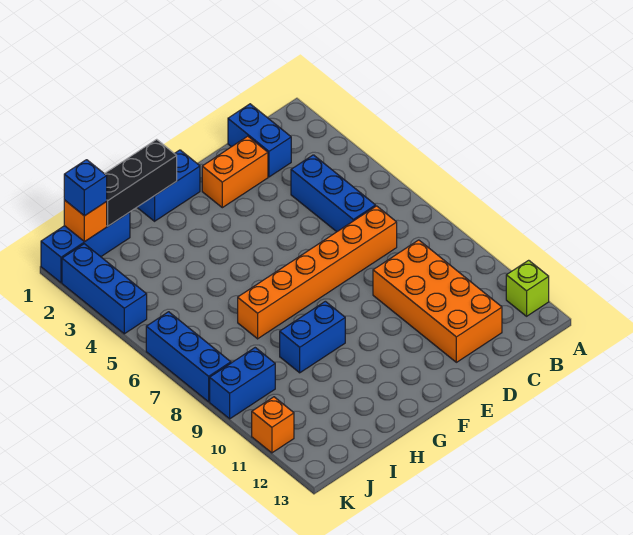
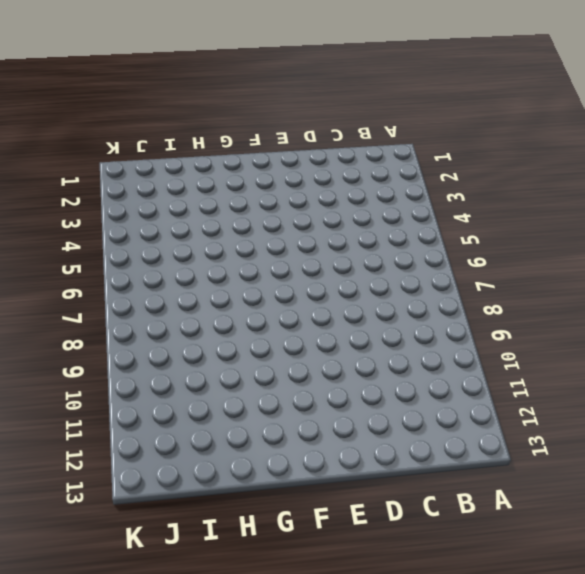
none -> lime brick A12 level 1
none -> blue brick C1:C2 level 1
none -> blue brick C4:C6 level 1

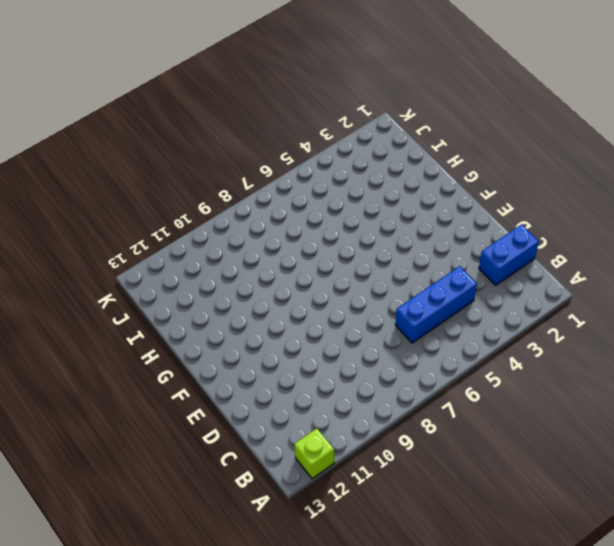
none -> orange brick C7:H7 level 1
none -> orange brick C9:D12 level 1
none -> orange brick D2:E2 level 1

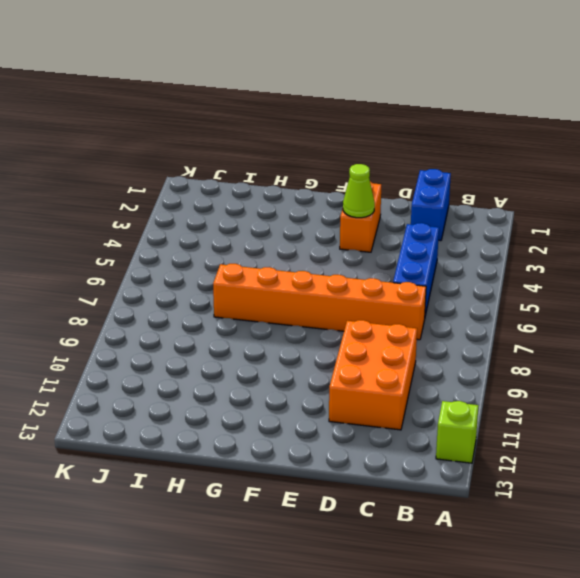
orange brick C9:D11 level 1 -> orange brick C9:D12 level 1
orange brick E2:E3 level 1 -> orange brick D2:E2 level 1
lime cone E3 level 2 -> none
none -> blue brick F1:G1 level 1
none -> blue brick G9:H9 level 1
none -> blue brick I1:K1 level 1

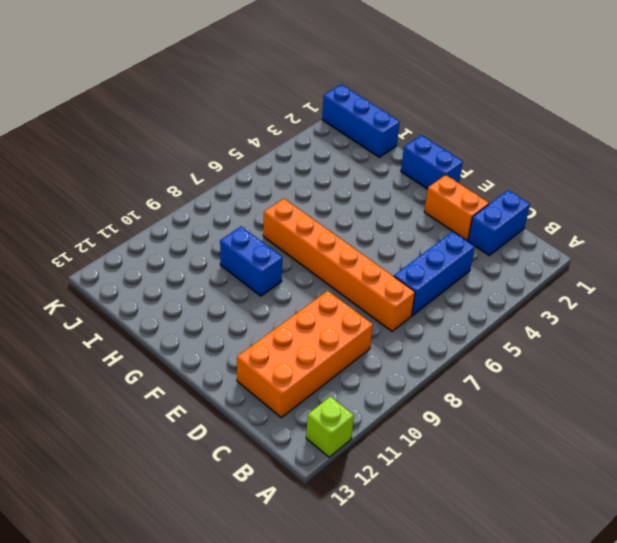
none -> blue brick J9:K9 level 1
none -> blue brick K2:K4 level 1
none -> blue brick K6:K8 level 1

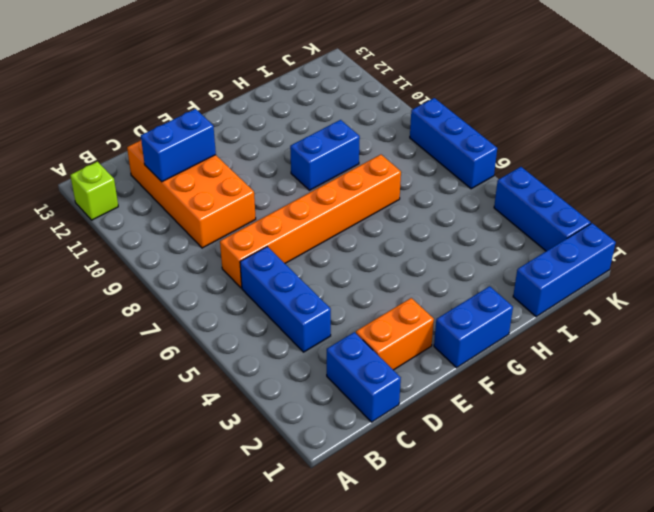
blue brick C11:D11 level 2 -> blue brick J9:K9 level 1
none -> orange brick K11 level 1
none -> black brick G1:I1 level 2
none -> orange brick J1 level 2

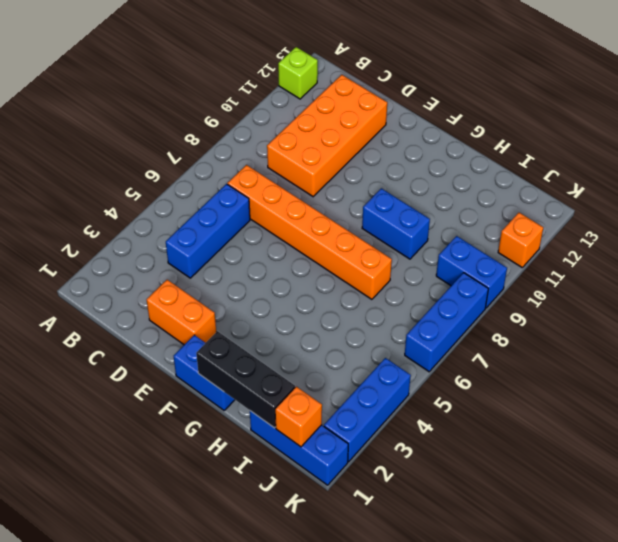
none -> blue brick C1:C2 level 1
none -> blue brick J1 level 3

